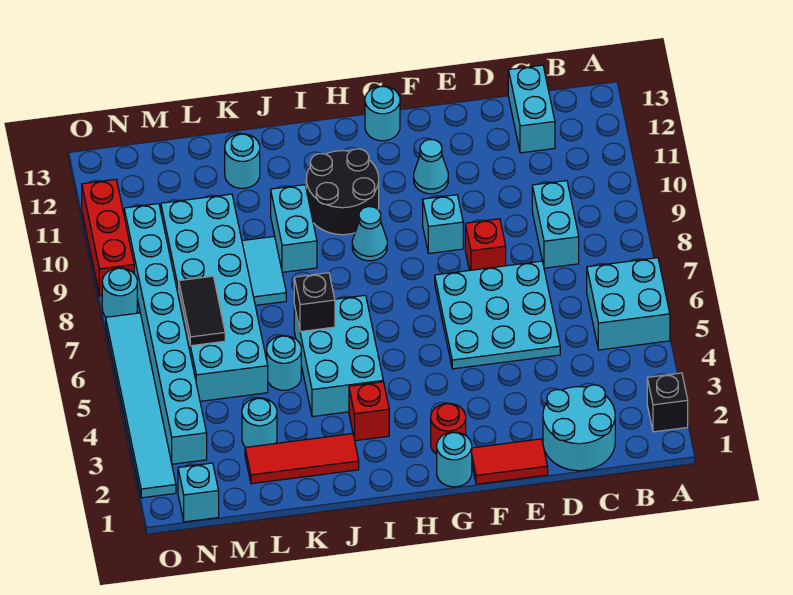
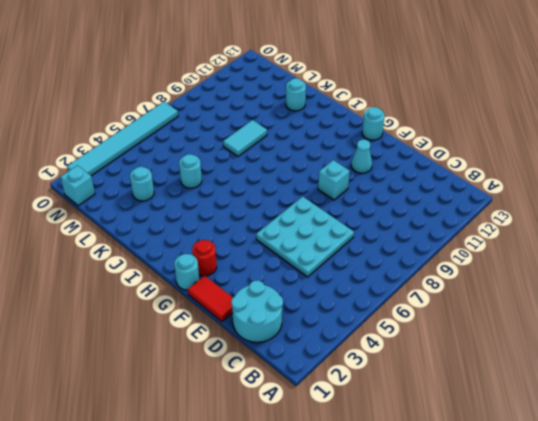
none -> black brick A2 level 1
none -> cyan brick A5:B6 level 1
none -> cyan brick C8:C9 level 1
none -> cyan brick C12:C13 level 1

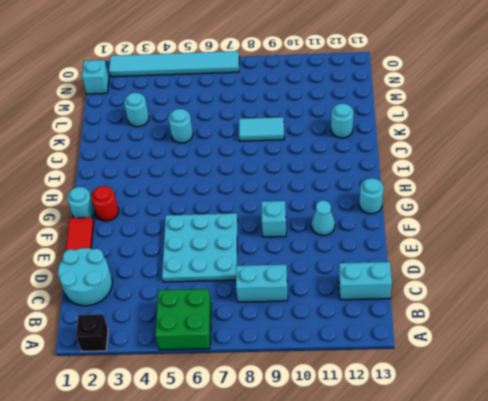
green brick A5:B6 level 1 -> cyan brick A5:B6 level 1
none -> red brick E8 level 1
none -> cyan cone H9 level 1
none -> black round brick H10:I11 level 1
none -> red brick I3 level 1

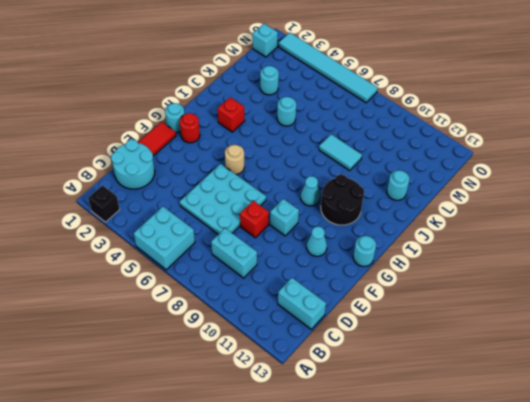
tan round brick G5 level 1 -> none
none -> cyan brick I4:J6 level 1
none -> red tile J2:L2 level 1
none -> cyan brick J9:J10 level 1
none -> cyan brick L5:M10 level 1

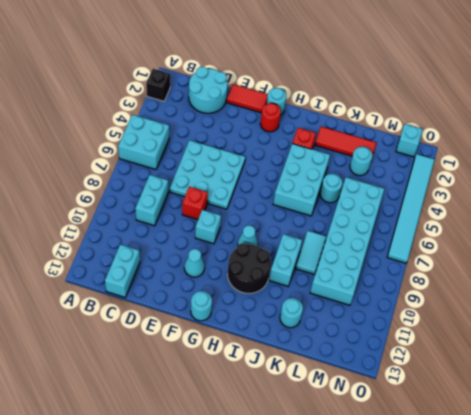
none -> cyan brick N3:N10 level 1
none -> cyan round brick O8 level 1
none -> red brick O9:O11 level 1
none -> black brick J6 level 2

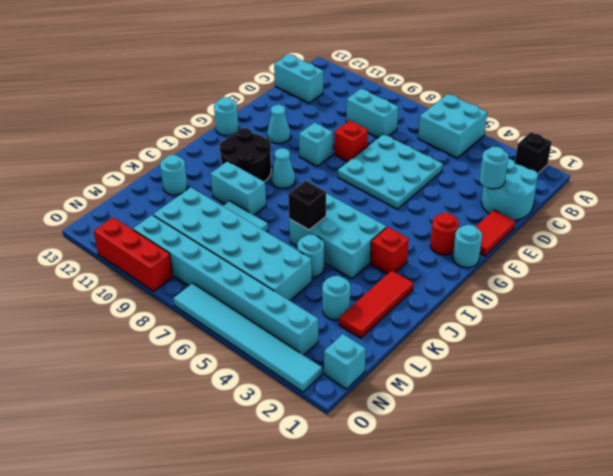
cyan round brick D2 level 2 -> cyan round brick O8 level 1
none -> black tile M6:M7 level 2

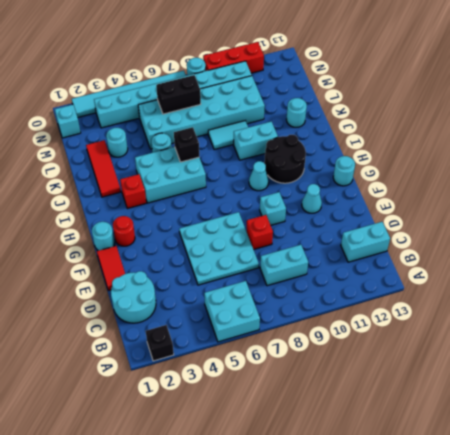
black brick M6:M7 level 2 -> black tile M6:M7 level 2

